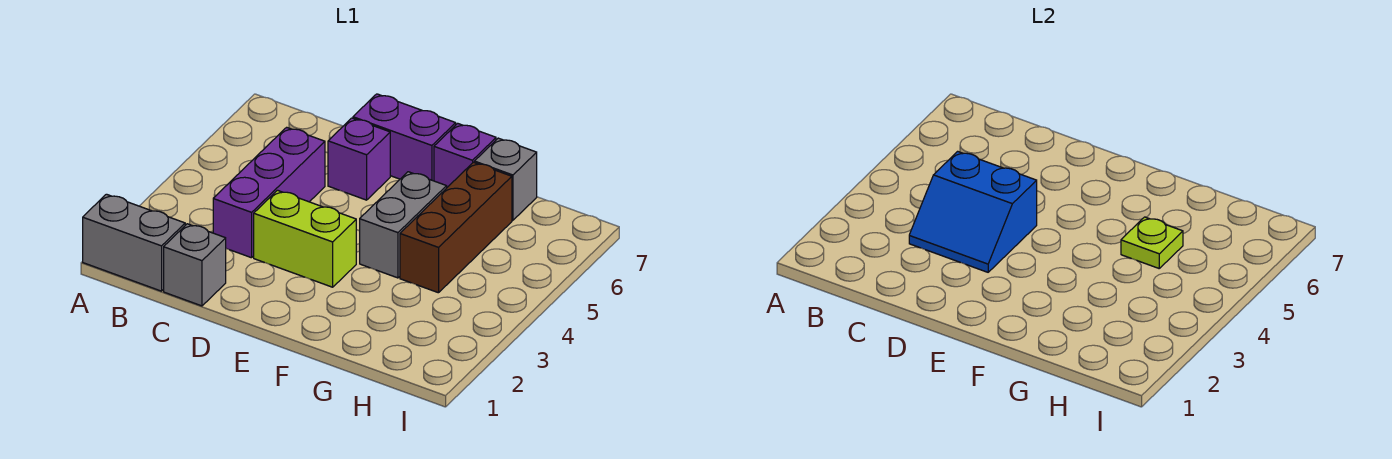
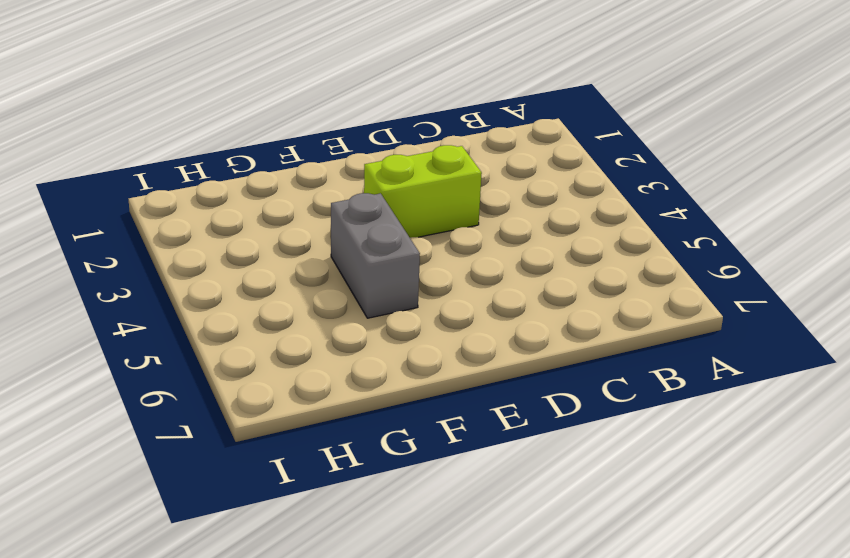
none -> grey brick A1:B1 level 1
none -> grey brick C1 level 1
none -> purple brick C3:C5 level 1

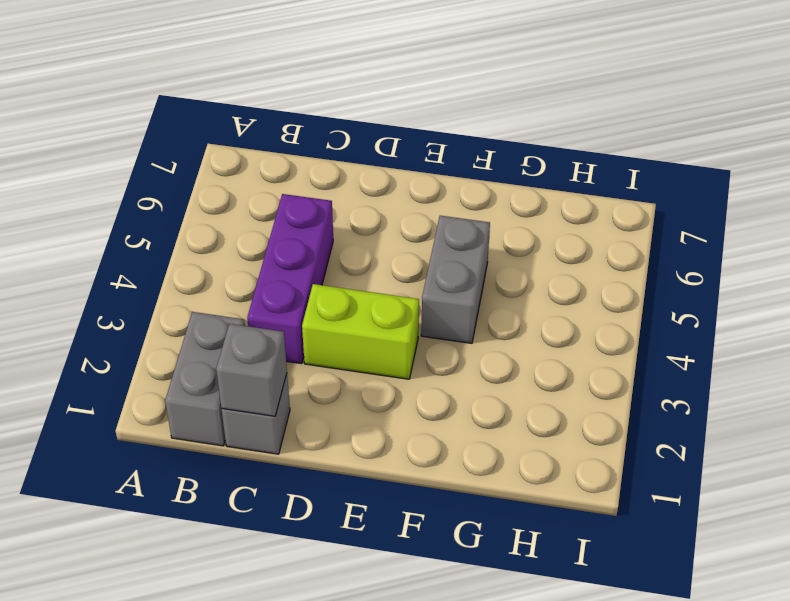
grey brick B1:B2 level 1 -> grey brick A1:B1 level 1
grey brick C1 level 2 -> grey brick G7 level 1
none -> purple brick D6 level 1
none -> purple brick D7:E7 level 1
none -> purple brick F7 level 1

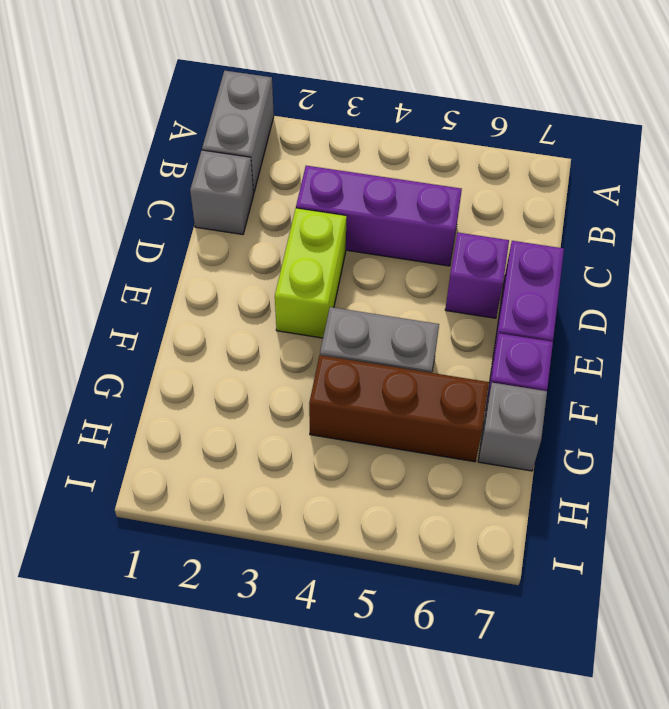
none -> blue slope C3:D4 level 2 top 4
none -> lime plate G5 level 2

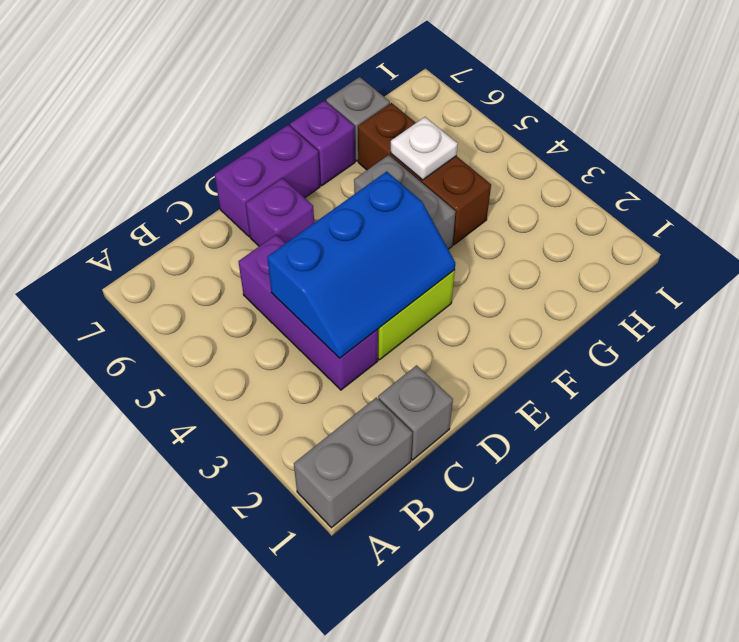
blue slope C3:E4 level 2 top 4 -> blue slope C3:D4 level 2 top 4
white plate G5 level 2 -> lime plate G5 level 2

